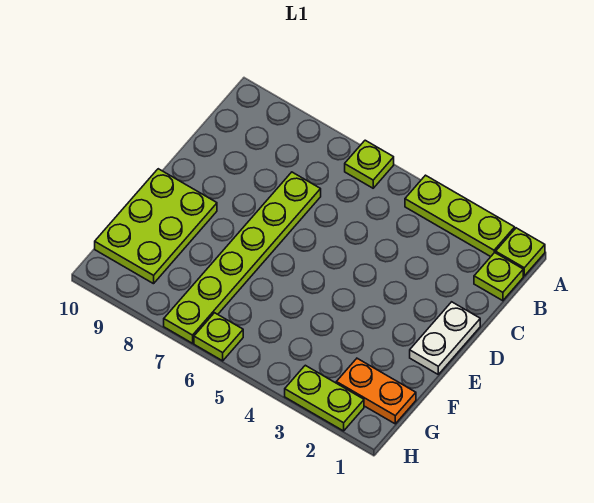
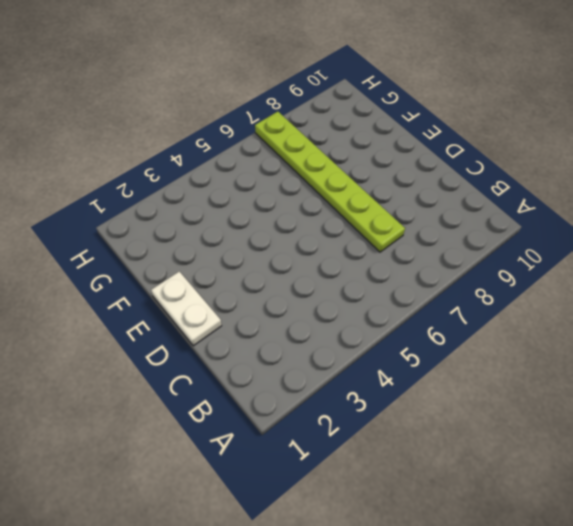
none -> lime plate A1 level 1
none -> lime plate A2:A4 level 1

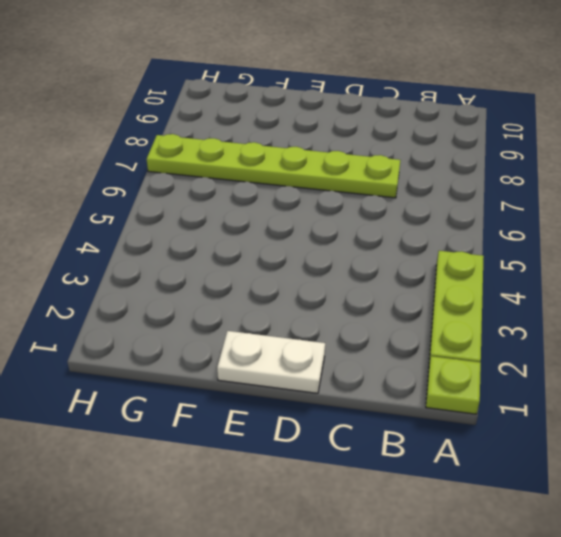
none -> lime plate A6 level 1
none -> lime plate B1 level 1

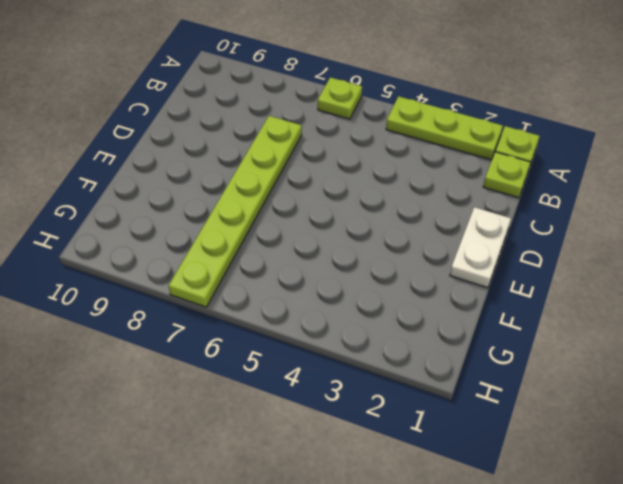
none -> lime plate E9:G10 level 1
none -> orange plate G1:G2 level 1

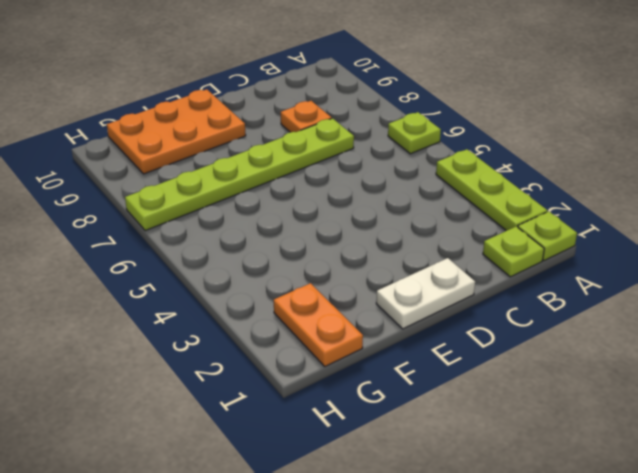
orange plate C8 level 1 -> none
orange plate E9:G10 level 1 -> lime plate E9:G10 level 1
none -> lime plate H2:H3 level 1
none -> lime plate H6 level 1

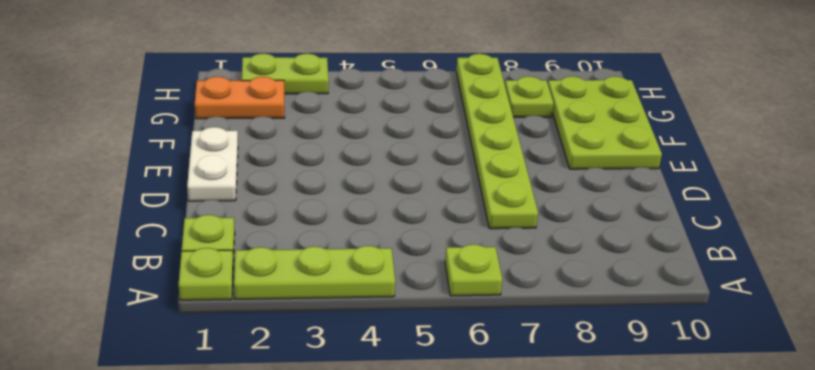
lime plate G8 level 1 -> lime plate H6 level 1

